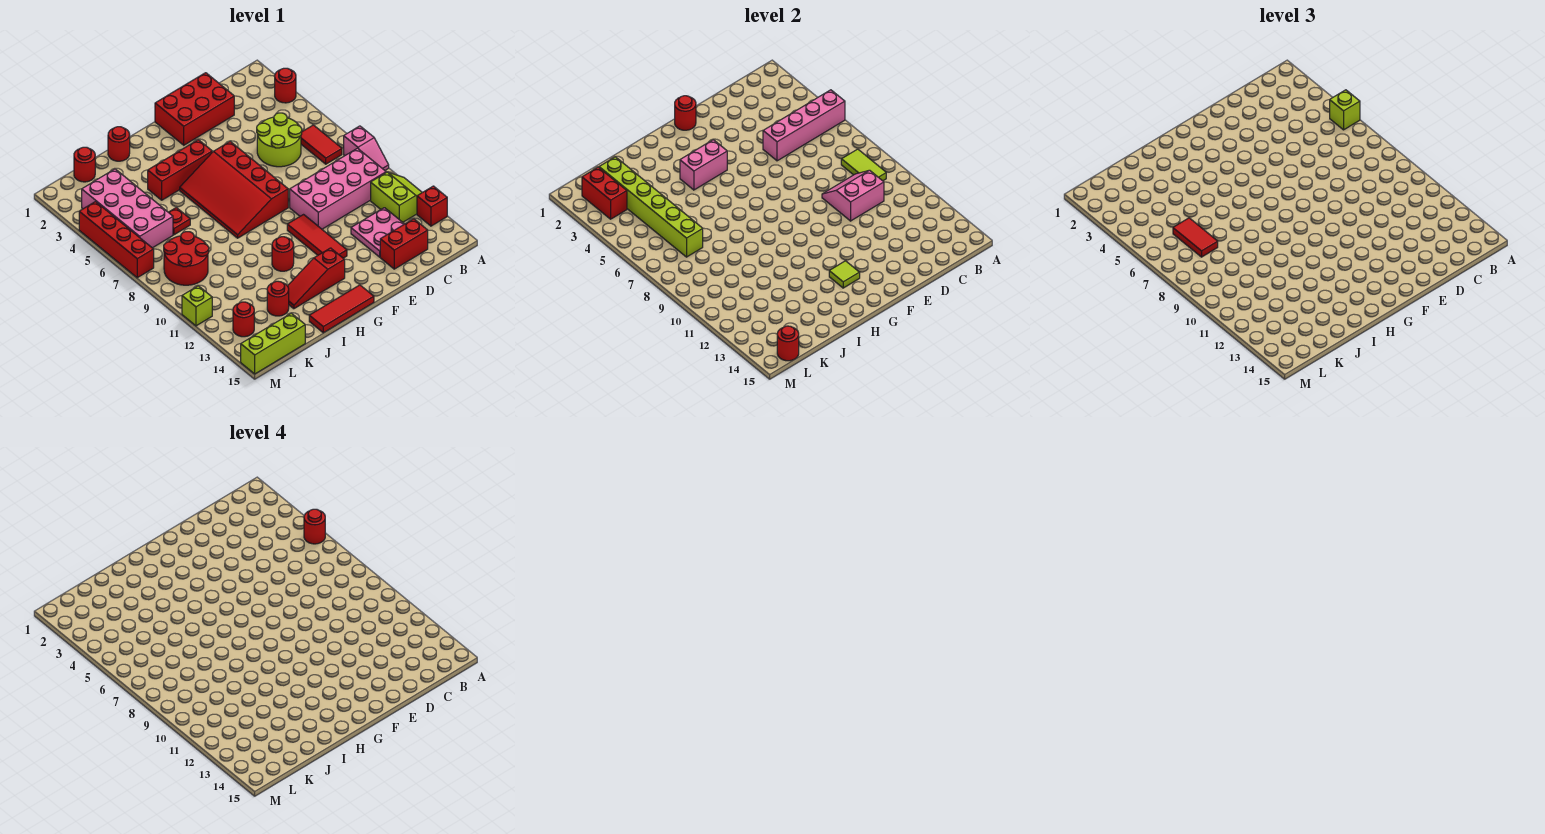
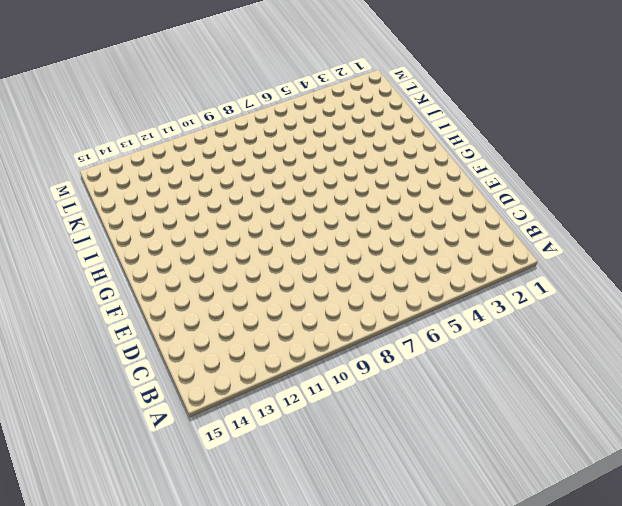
none -> red round brick A3 level 1
none -> pink slope A8:A9 level 1 top 8
none -> lime slope A11:B12 level 1 top B
none -> red brick A13 level 1

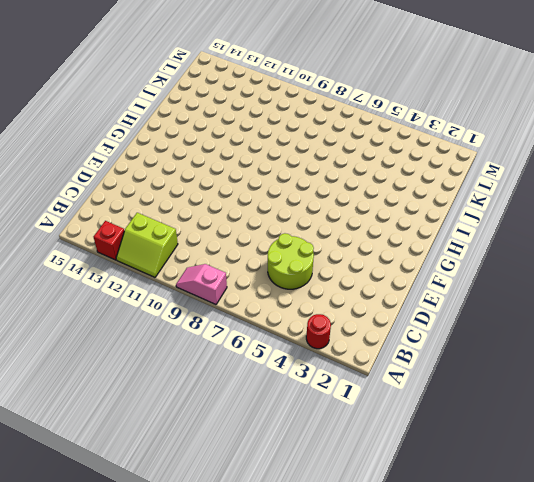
none -> red tile B6:B7 level 1
none -> pink brick B9:E10 level 1
none -> pink plate C12:D13 level 1
none -> red brick C14:D14 level 1

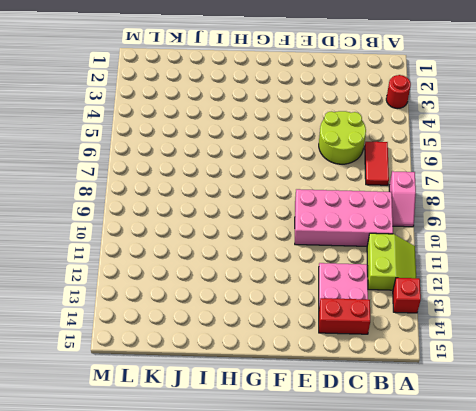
none -> red brick D1:F2 level 1
none -> red slope F5:H8 level 1 top F
none -> red tile F10:F12 level 1
none -> red brick G4:I4 level 1

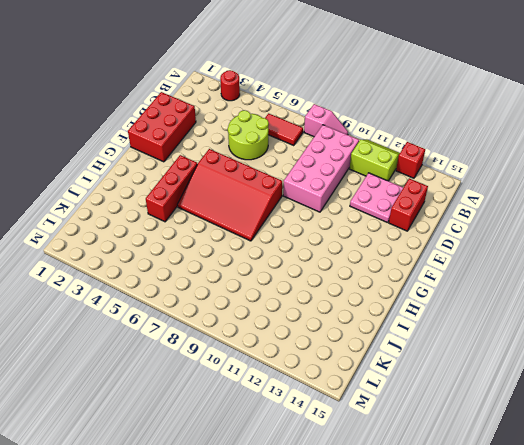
none -> red tile F10:F12 level 1
none -> red slope G13:I13 level 1 top G
none -> red tile G15:I15 level 1
none -> red round brick H11 level 1

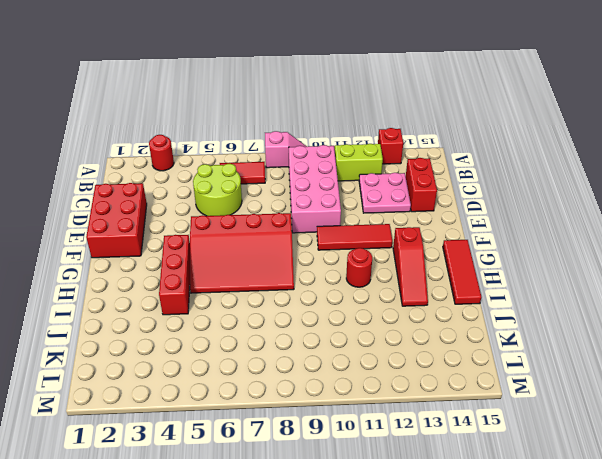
none -> red round brick I1 level 1
none -> red plate J6 level 1
none -> red round brick J13 level 1
none -> red round brick K1 level 1

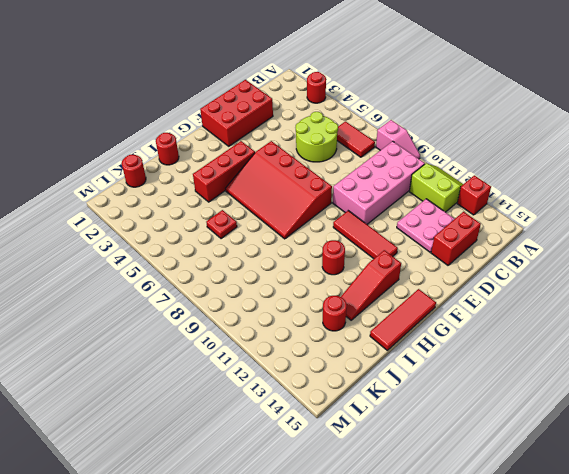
none -> pink brick K3:L6 level 1
none -> red round brick K8:L9 level 1
none -> lime brick K15:M15 level 1
none -> red round brick L13 level 1

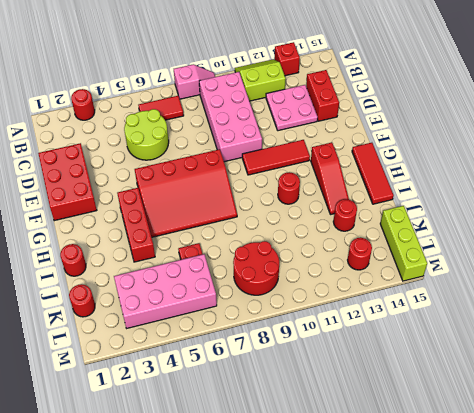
none -> red brick M4:M7 level 1
none -> lime brick M11 level 1
none -> pink brick A5:D5 level 2
none -> lime tile B8:B9 level 2

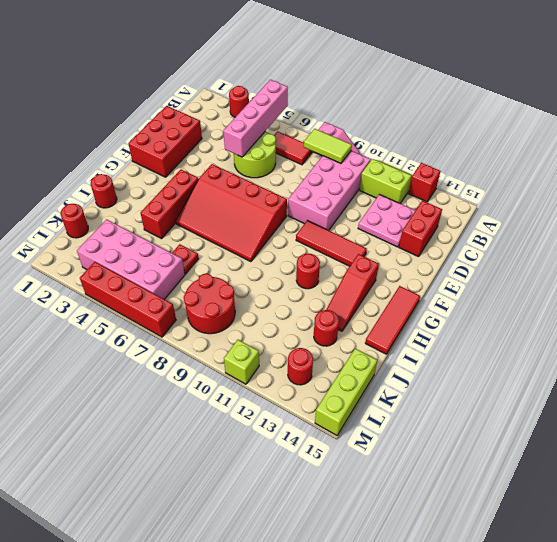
none -> pink slope C9:D10 level 2 top 10
none -> red round brick F1 level 2
none -> pink brick G4:H4 level 2
none -> lime tile G13 level 2

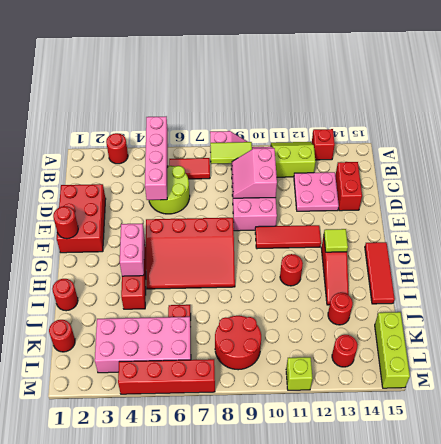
none -> lime brick K2:K7 level 2
none -> red brick L2:L3 level 2
none -> red round brick L15 level 2
none -> lime brick A5 level 3

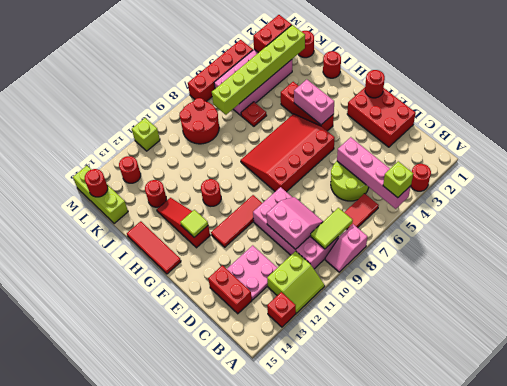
none -> red tile K6:K7 level 3
none -> red round brick A5 level 4

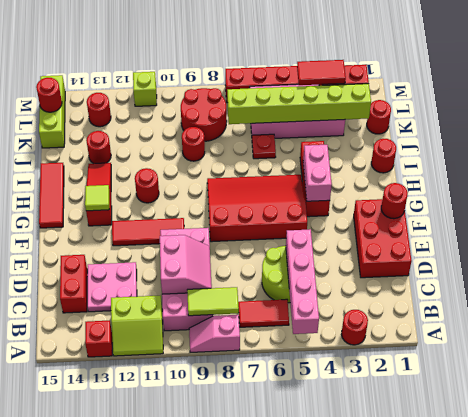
red round brick J9 level 1 -> red round brick A5 level 4
red tile L3:L4 level 3 -> red tile K6:K7 level 3
none -> lime brick A5 level 3

